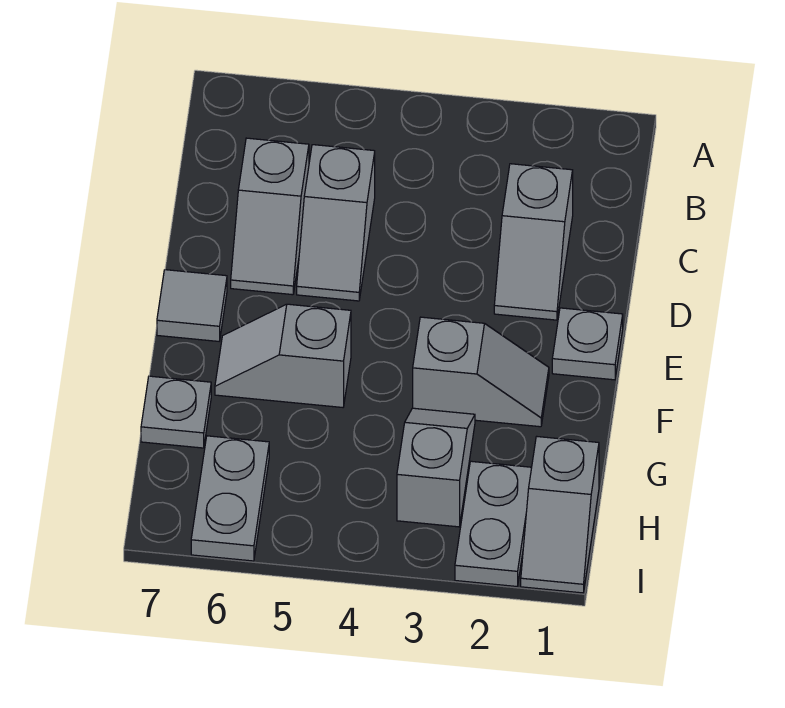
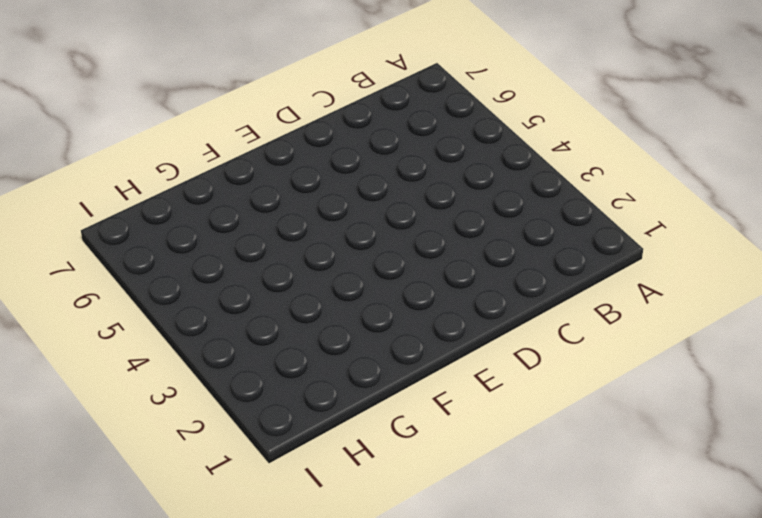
none -> grey slope C2:D2 level 1 top C
none -> grey slope C5:D5 level 1 top C
none -> grey slope C6:D6 level 1 top C

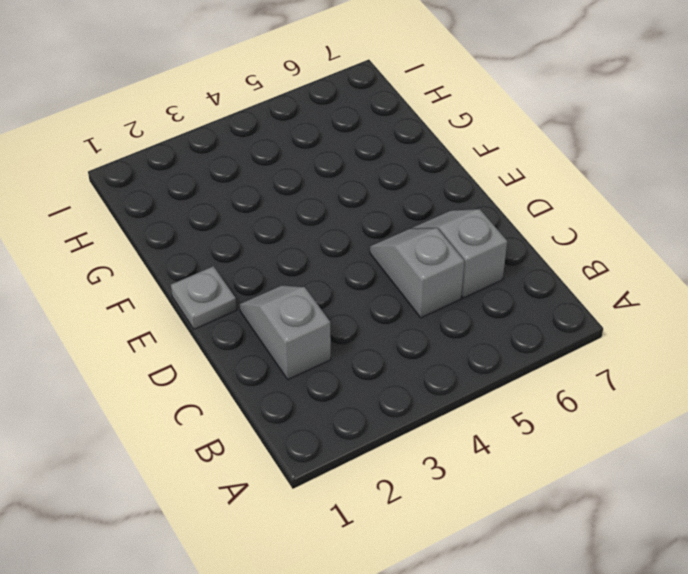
none -> grey tile E7 level 1
none -> grey slope F2:F3 level 1 top 3
none -> grey slope F5:F6 level 1 top 5

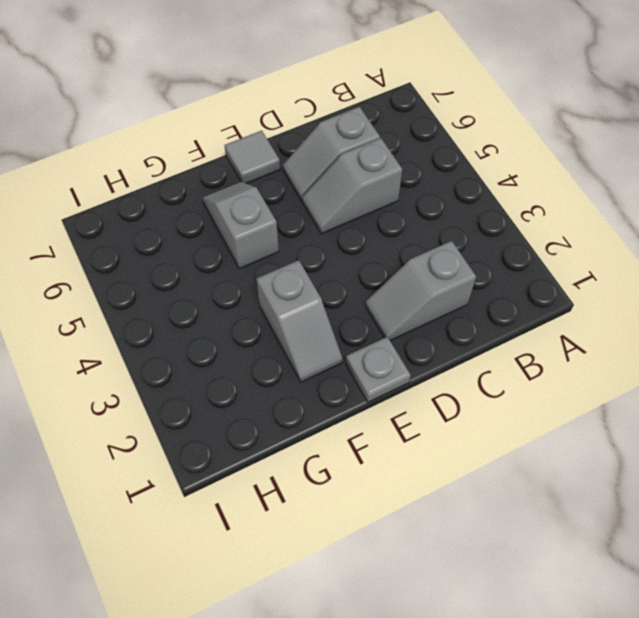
none -> grey slope G3:H3 level 1 top H
none -> grey plate G7 level 1
none -> grey slope H1:I1 level 1 top H

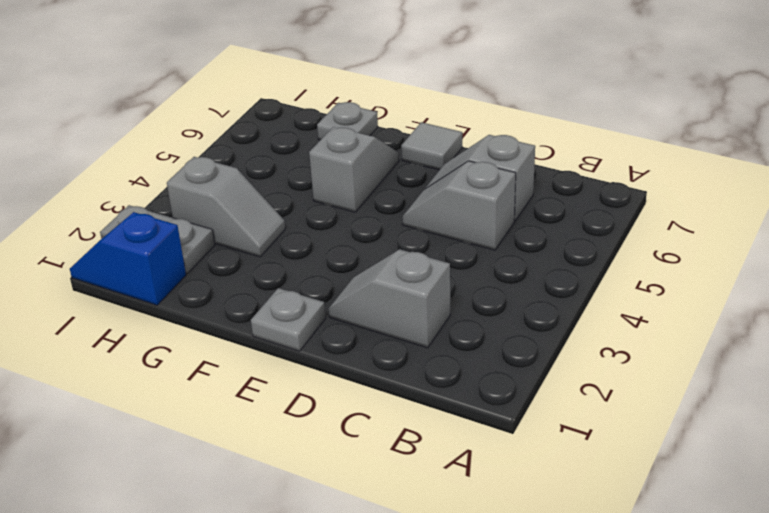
blue slope H1:I1 level 1 top H -> grey slope H1:I1 level 1 top H
none -> grey slope F2:F3 level 1 top 3
none -> grey plate H6:I6 level 1

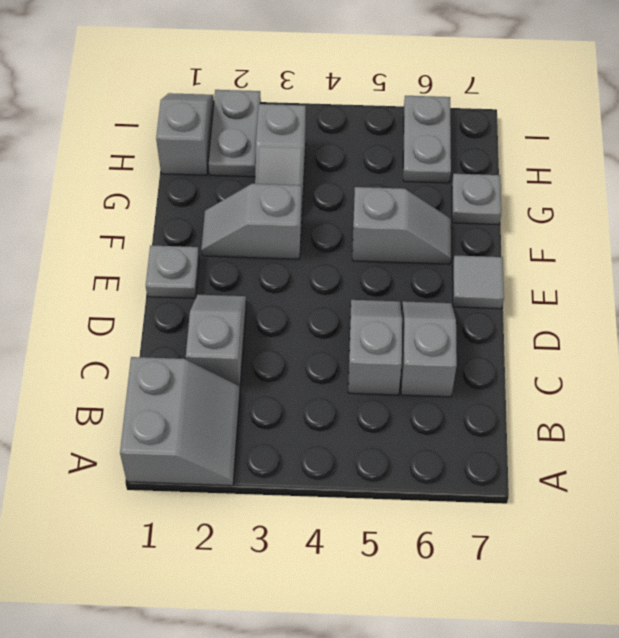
grey slope A1:B2 level 1 top 1 -> none

